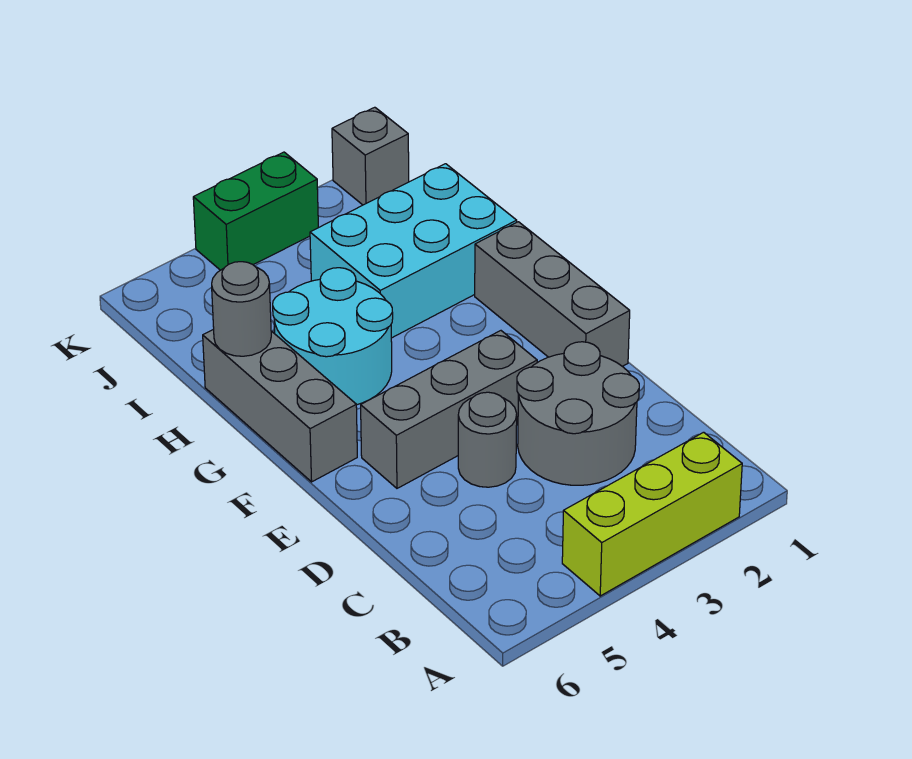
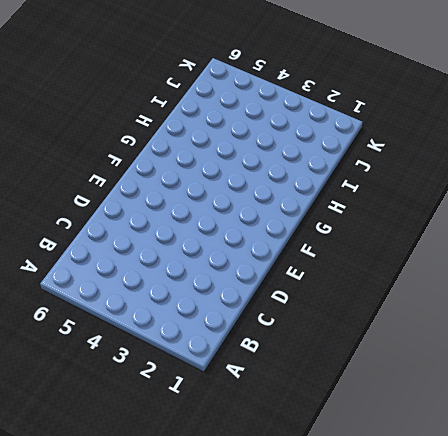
none -> lime brick A2:A4 level 1
none -> grey round brick C2:D3 level 1

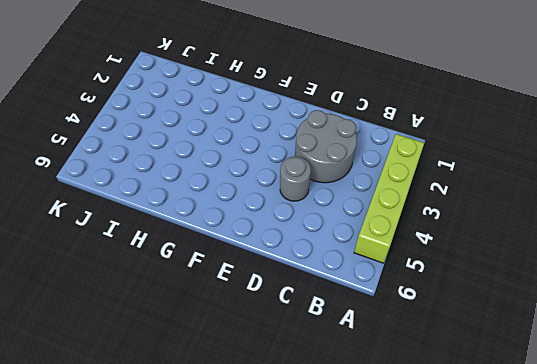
lime brick A2:A5 level 1 -> lime brick A2:A4 level 1
none -> grey brick E1:G1 level 1
none -> grey brick E3:E5 level 1

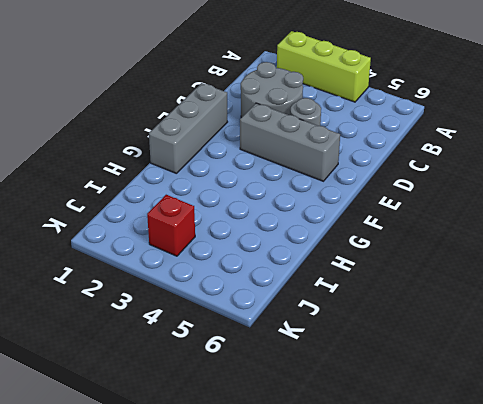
red brick J3 level 1 -> none
none -> grey brick F6:H6 level 1
none -> cyan round brick G4:H5 level 1

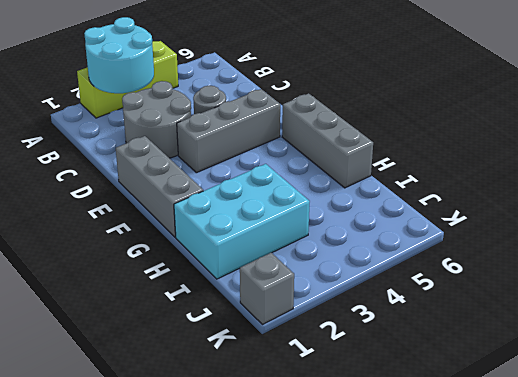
cyan round brick A2:B3 level 2 -> cyan round brick G4:H5 level 1
none -> green brick K3:K4 level 1
none -> grey round brick H6 level 2

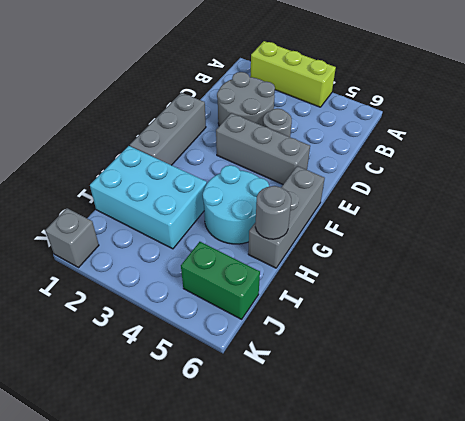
green brick J5:J6 level 1 -> green brick K3:K4 level 1

